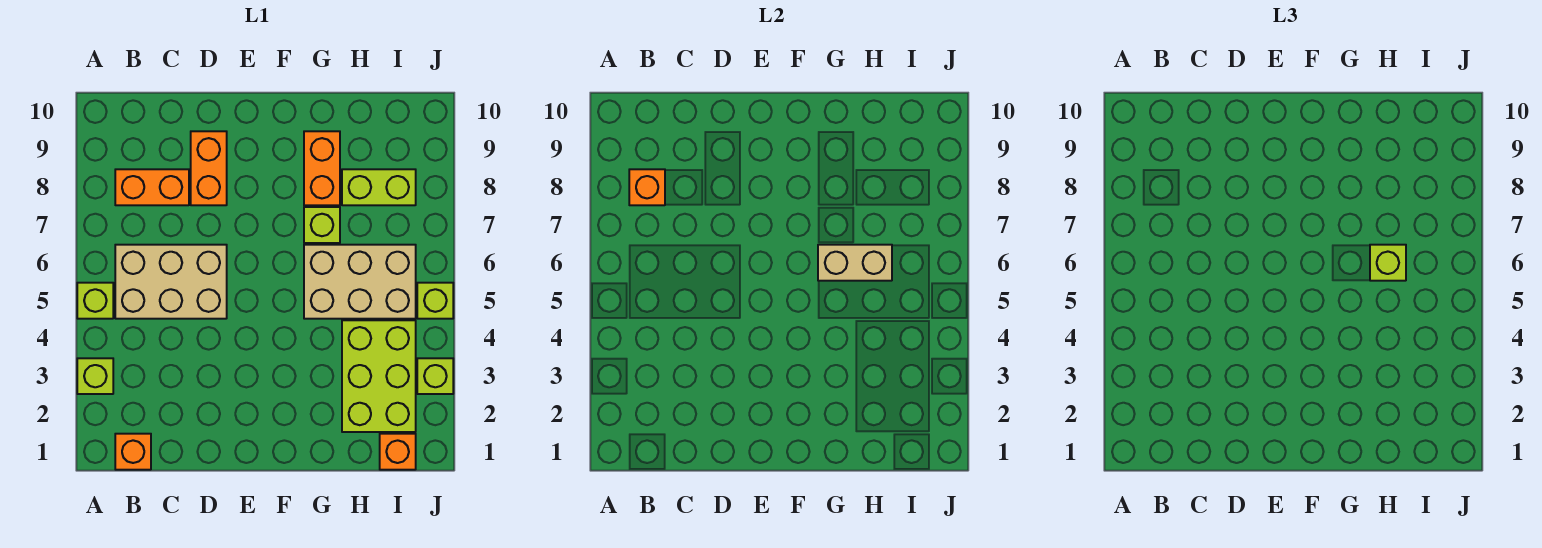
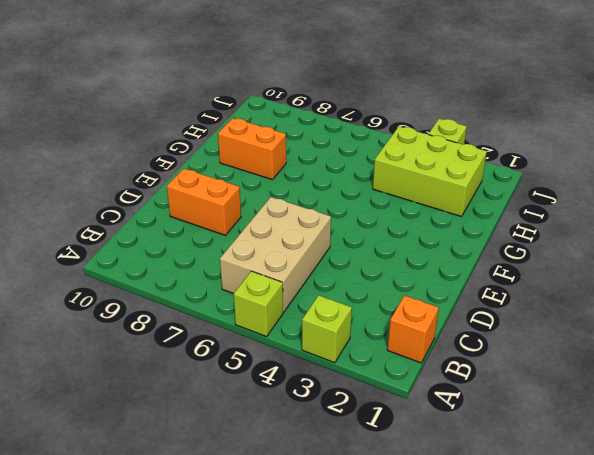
none -> orange brick B8:C8 level 1
none -> tan brick G5:I6 level 1
none -> lime brick G7 level 1

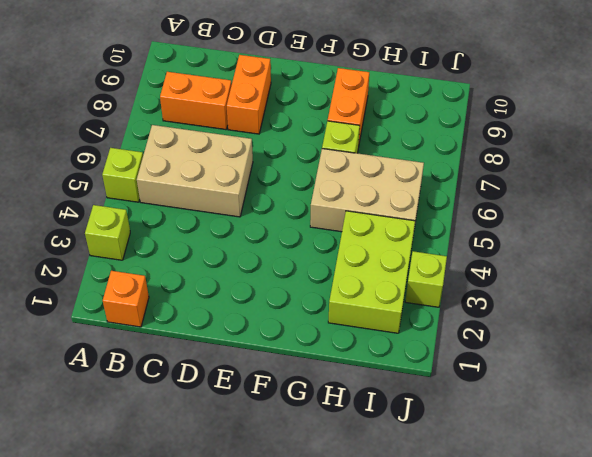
none -> lime brick H8:I8 level 1
none -> orange brick I1 level 1
none -> lime brick J5 level 1

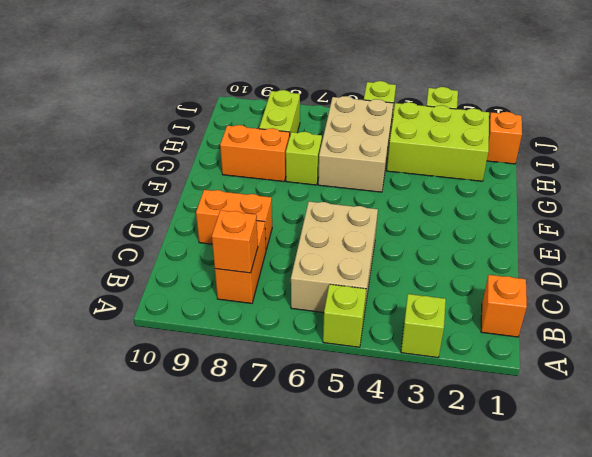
none -> tan brick G6:H6 level 2
none -> lime brick H6 level 3

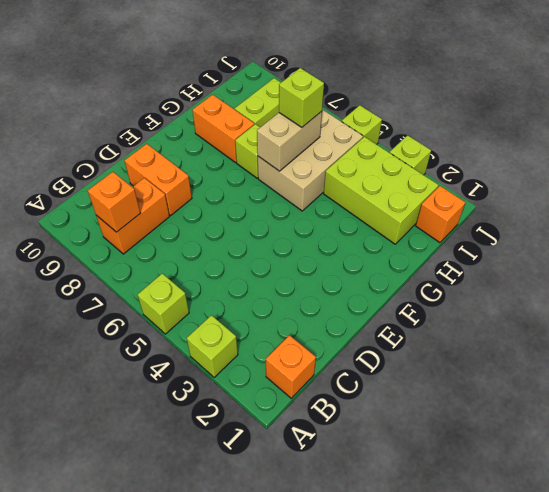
none -> tan brick B5:D6 level 1

